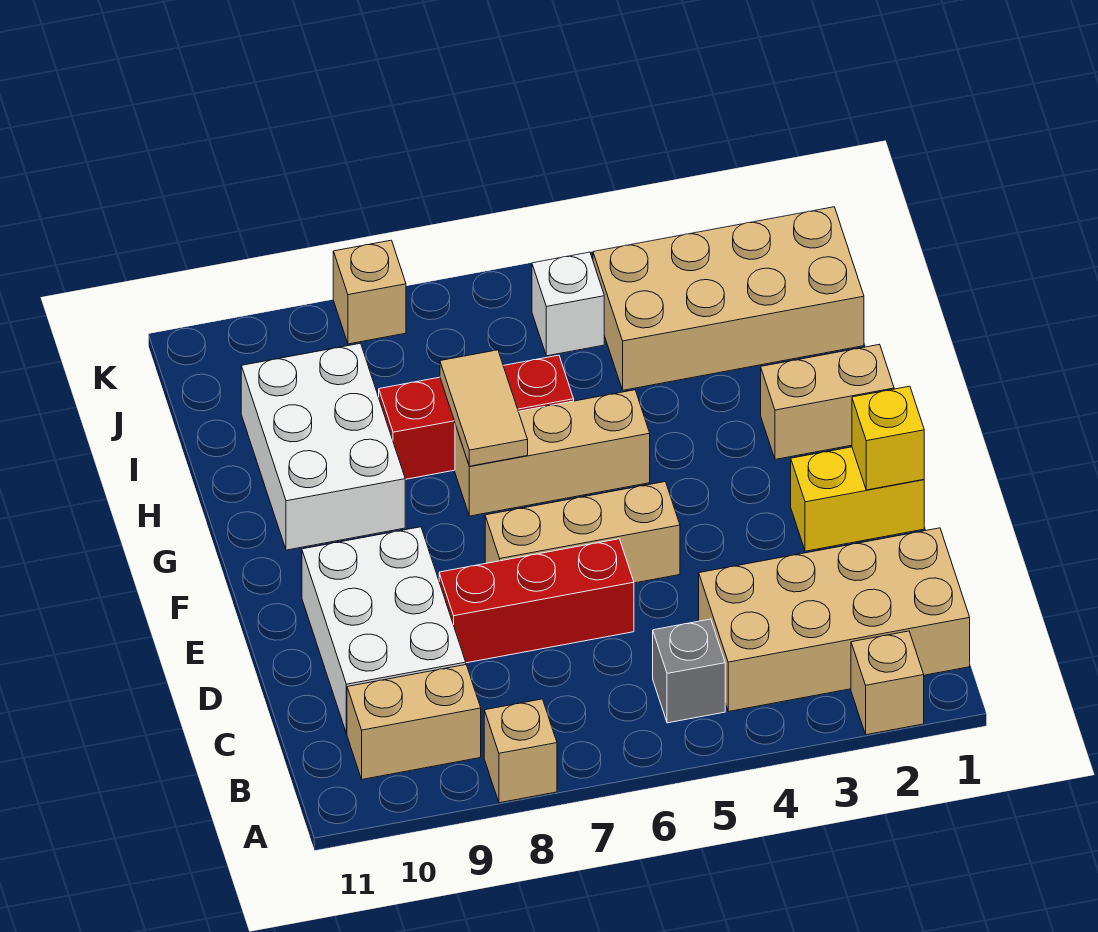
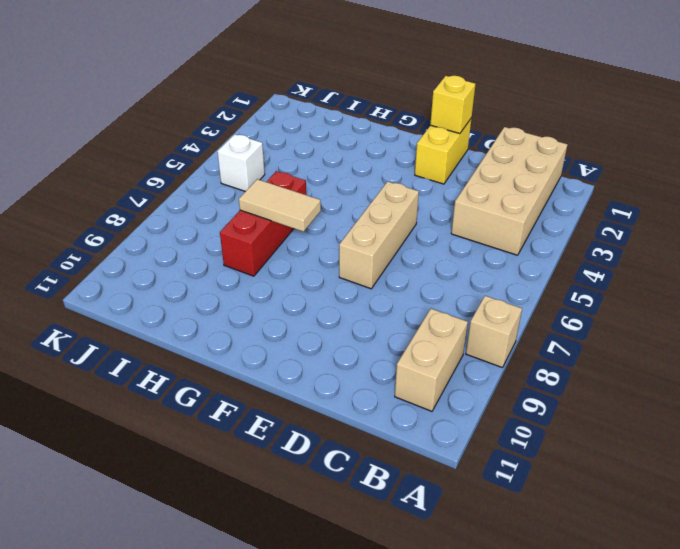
none -> tan brick A2 level 1
none -> grey brick B5 level 1
none -> white brick C9:E10 level 1

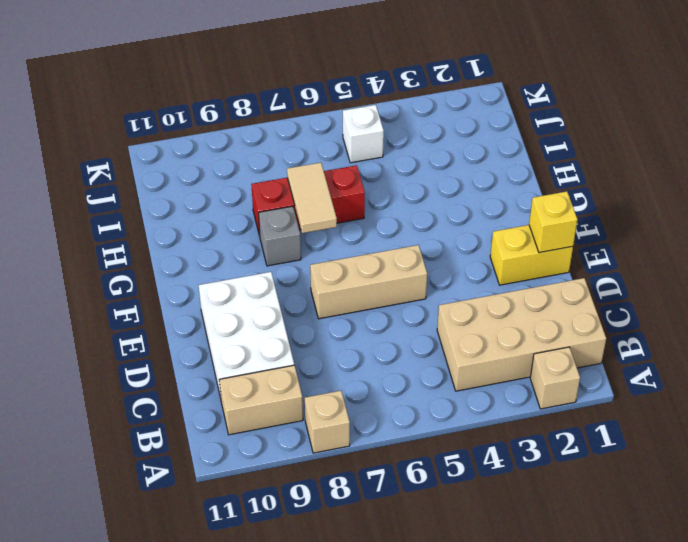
grey brick G8 level 1 -> grey brick B5 level 1
none -> red brick D6:D8 level 1
none -> tan brick G1:G2 level 1
none -> tan brick G5:G7 level 1

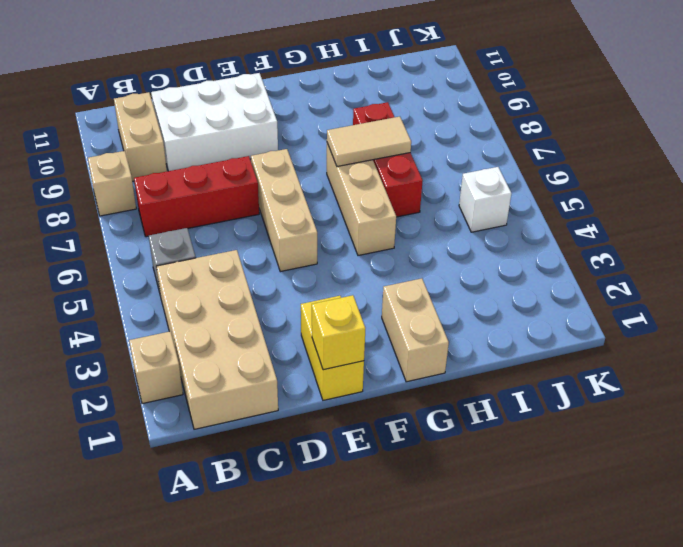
red brick B7:D7 level 1 -> red brick D6:D8 level 1
none -> white brick G9:I10 level 1
none -> tan brick I1:J4 level 1
none -> tan brick K8 level 1

